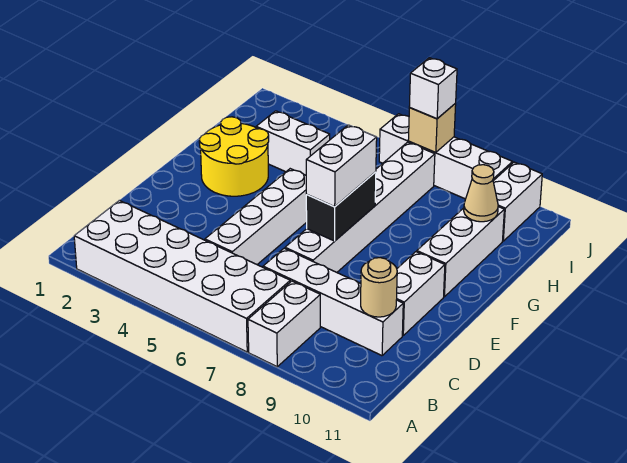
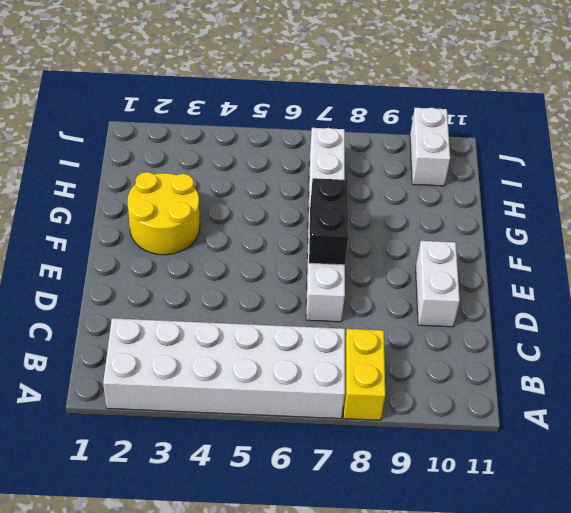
yellow brick A8:B8 level 1 -> white brick A8:B8 level 1
none -> white brick C5:F5 level 1
none -> white brick C7:C10 level 1
none -> white brick F10:H10 level 1

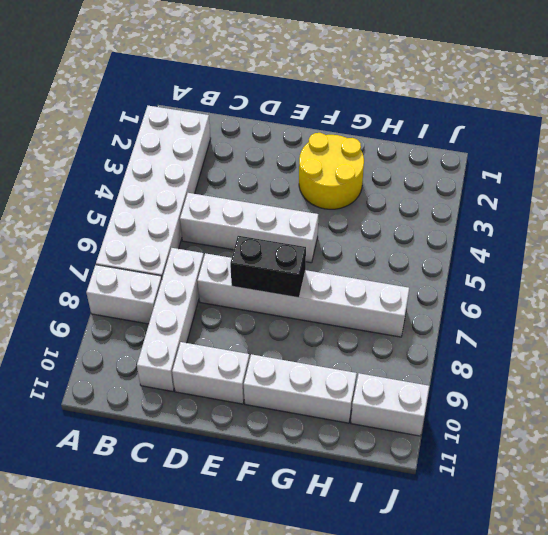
none -> white brick H3:H4 level 1
none -> white brick J6:J9 level 1
none -> tan round brick C10 level 2

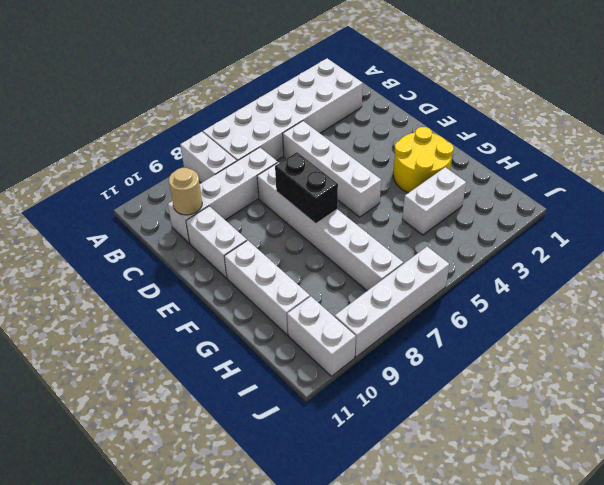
none -> tan cone H10 level 2
none -> tan brick J7 level 2
none -> white brick E7:F7 level 3

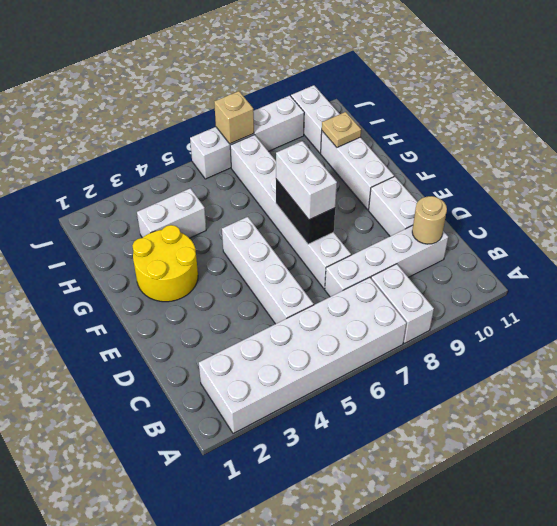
tan plate H10 level 2 -> tan cone H10 level 2
none -> white brick J7 level 3

